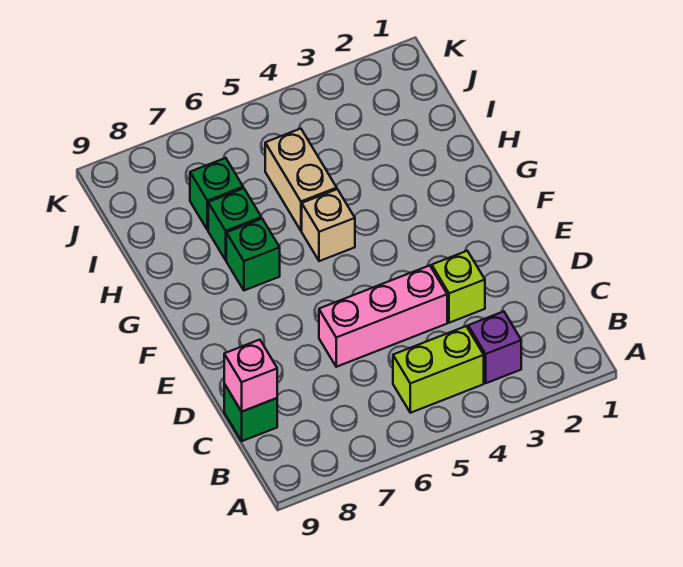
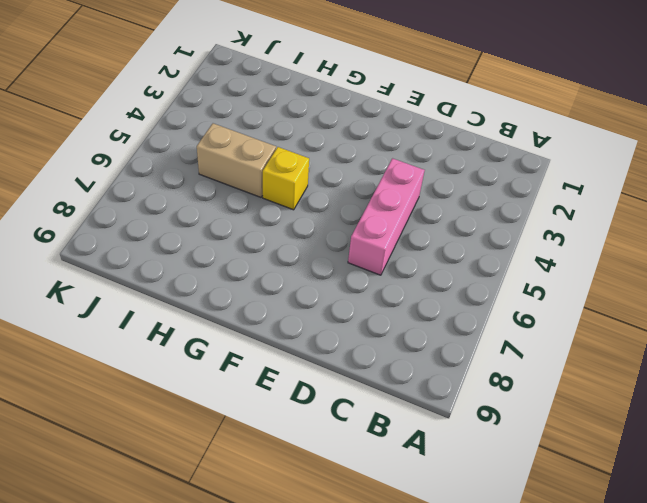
yellow brick G5 level 1 -> tan brick G5 level 1
none -> purple brick B3 level 1
none -> lime brick B4:B5 level 1

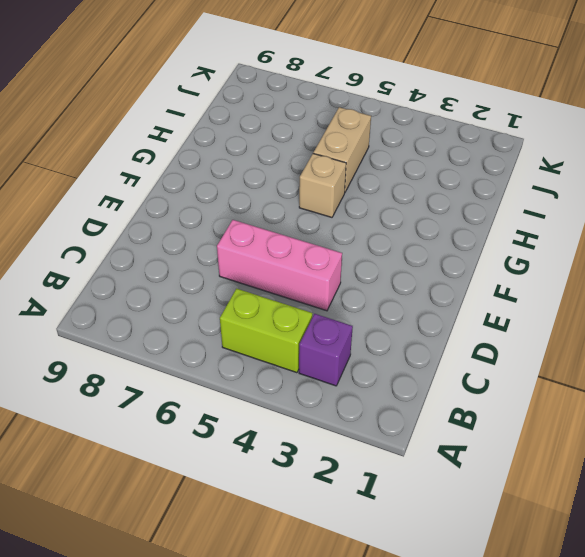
none -> green brick C9 level 1
none -> lime brick D3 level 1

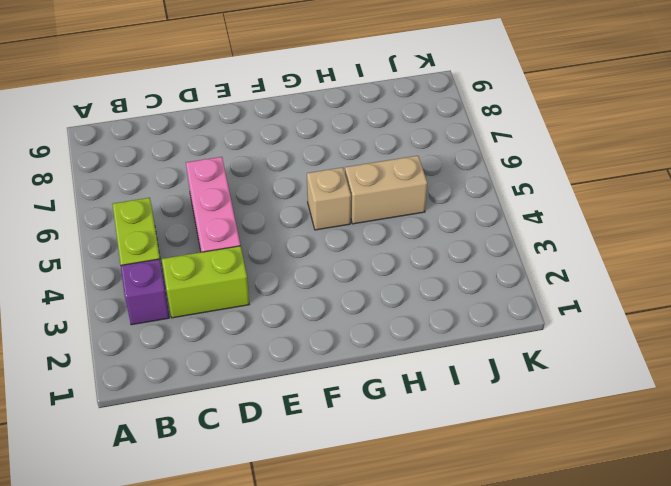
lime brick C3:D3 level 1 -> lime brick D3 level 1
none -> green brick C9 level 1
none -> green brick G7 level 1

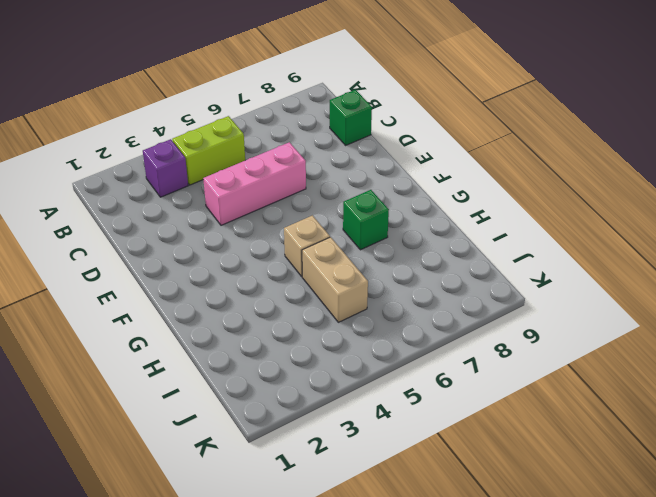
none -> lime brick D3 level 1
none -> green brick H7 level 1

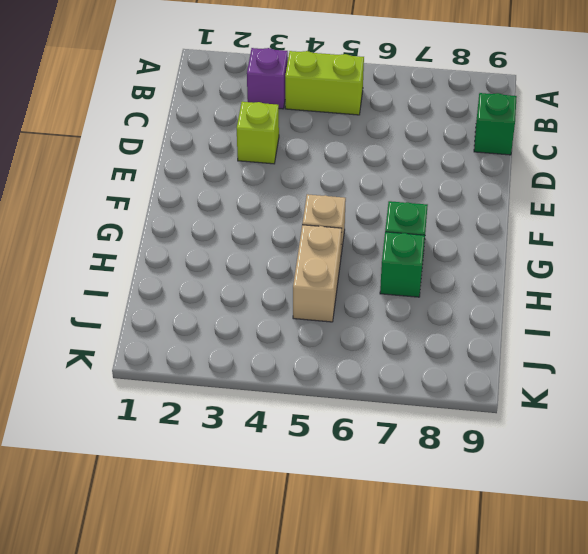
none -> pink brick D4:D6 level 1
none -> green brick I7 level 1

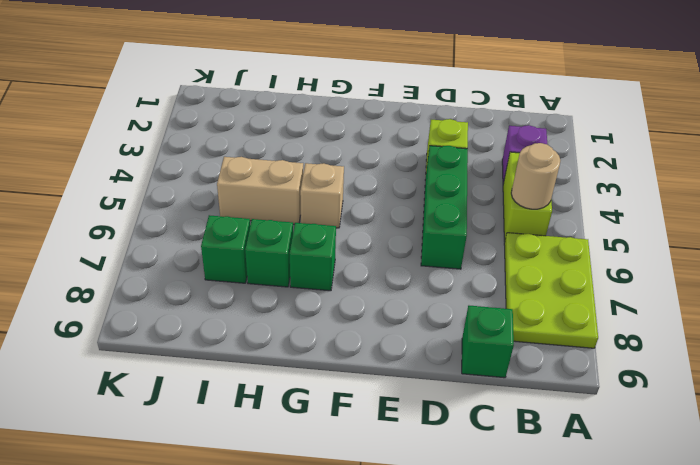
lime plate A6:B8 level 1 -> none
tan round brick B5 level 2 -> none
green brick D4:D6 level 1 -> pink brick D4:D6 level 1
none -> pink brick C9 level 2

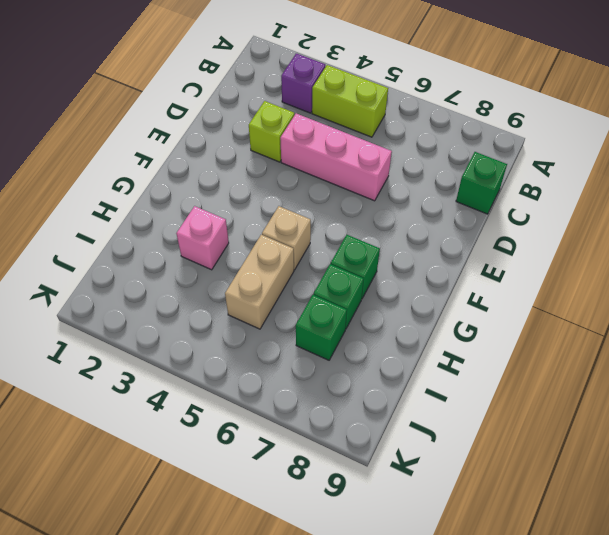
pink brick H3 level 1 -> pink brick C9 level 2

